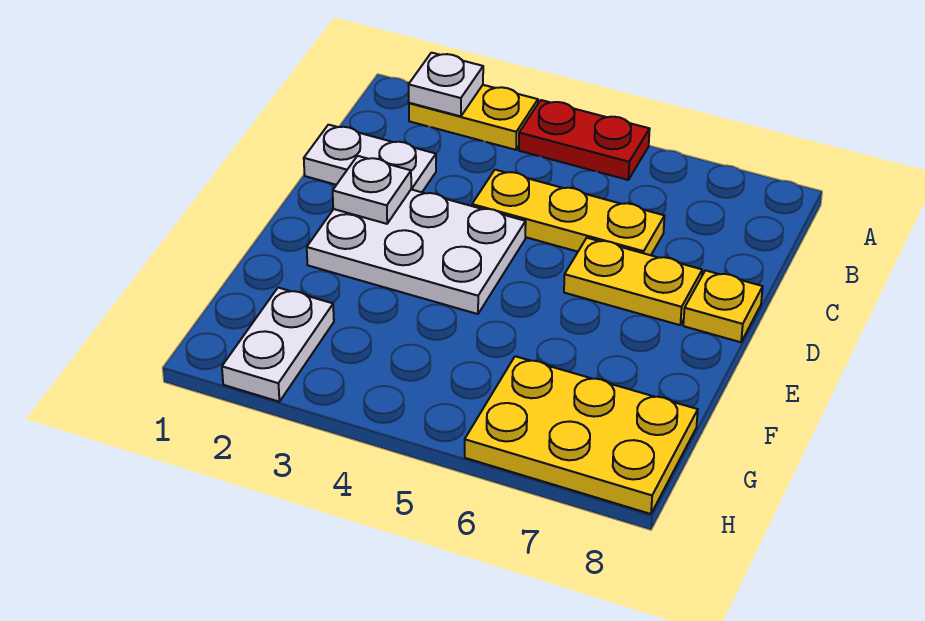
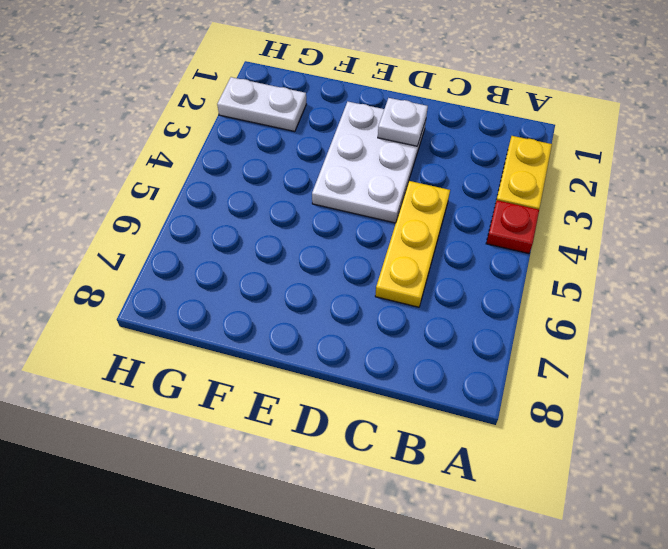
red plate A4 level 1 -> red plate A4:A5 level 1
none -> white plate C1:C2 level 1
none -> yellow plate D6:D7 level 1

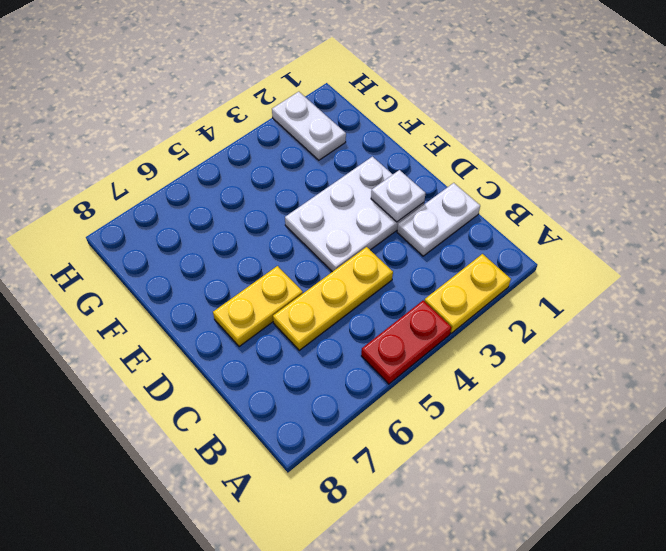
none -> yellow plate D8 level 1
none -> yellow plate G6:H8 level 1

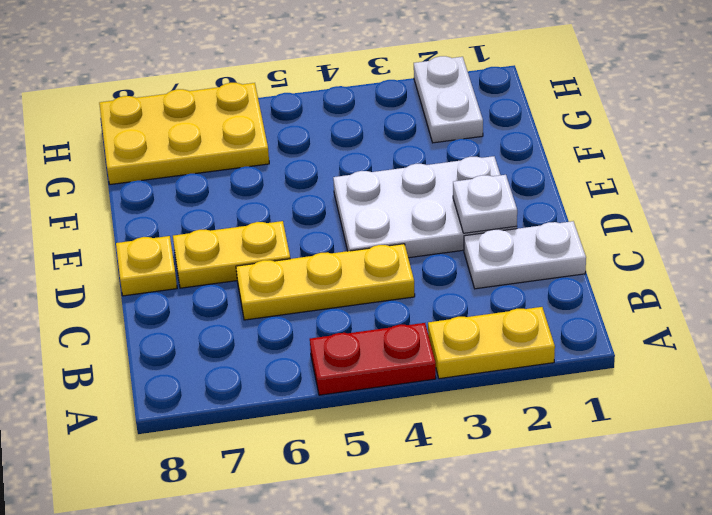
none -> white plate A2 level 2

